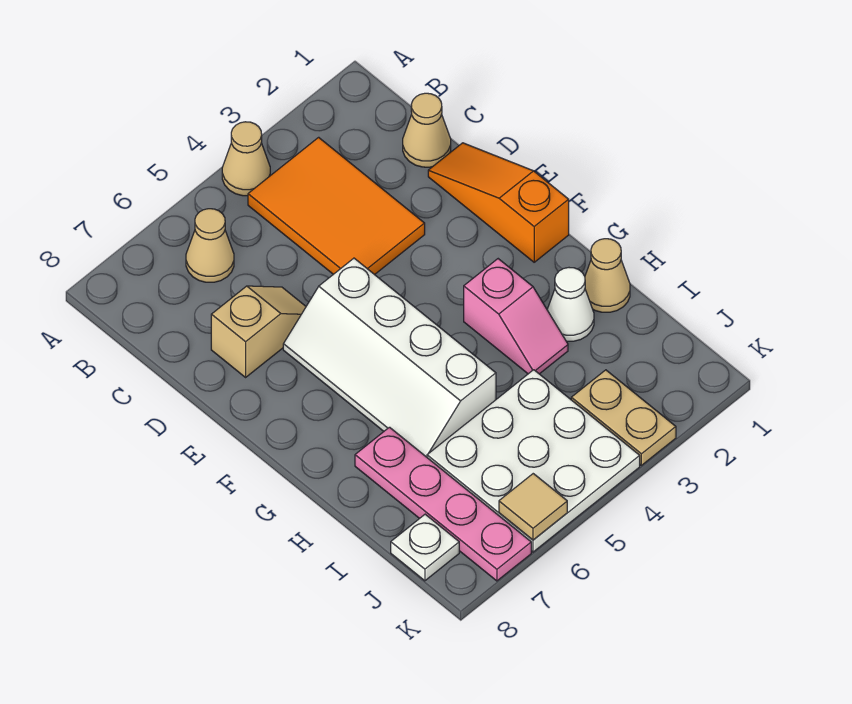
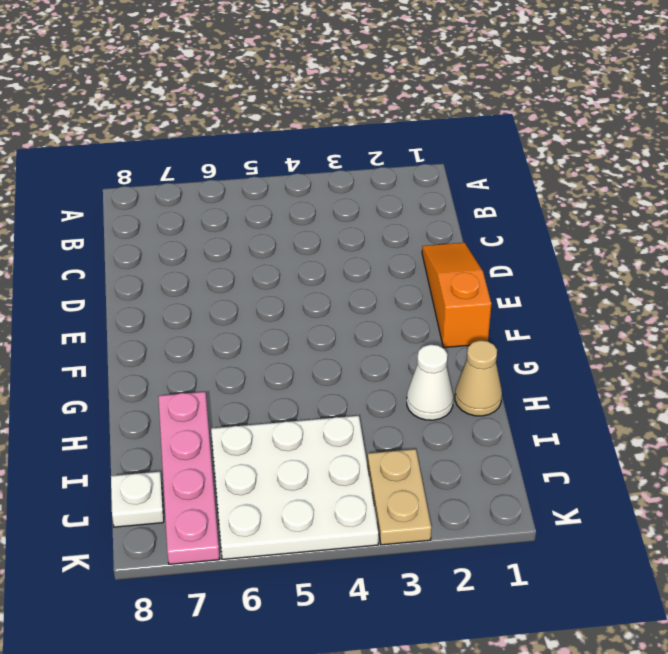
none -> tan cone A4 level 1
none -> orange tile B3:D4 level 1
none -> tan cone B6 level 1

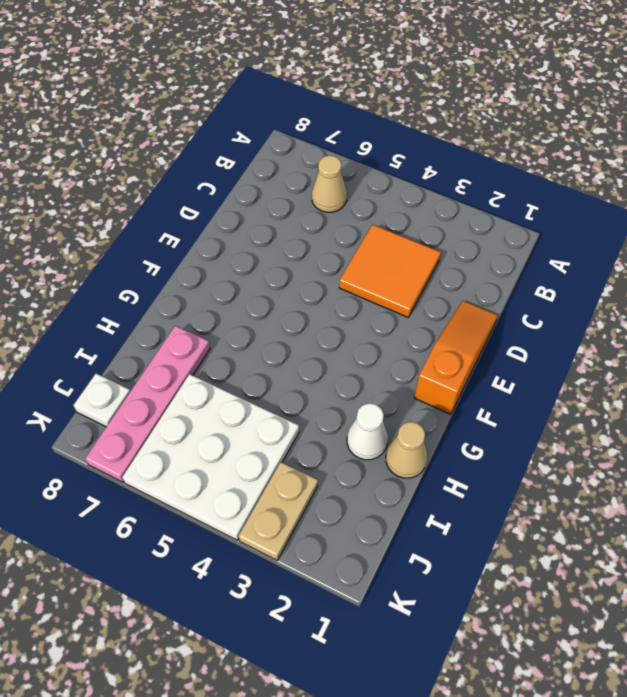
orange tile C3:D4 level 1 -> orange tile B3:D4 level 1
none -> tan cone A4 level 1
none -> tan cone C1 level 1
none -> tan slope D6:D7 level 1 top 7

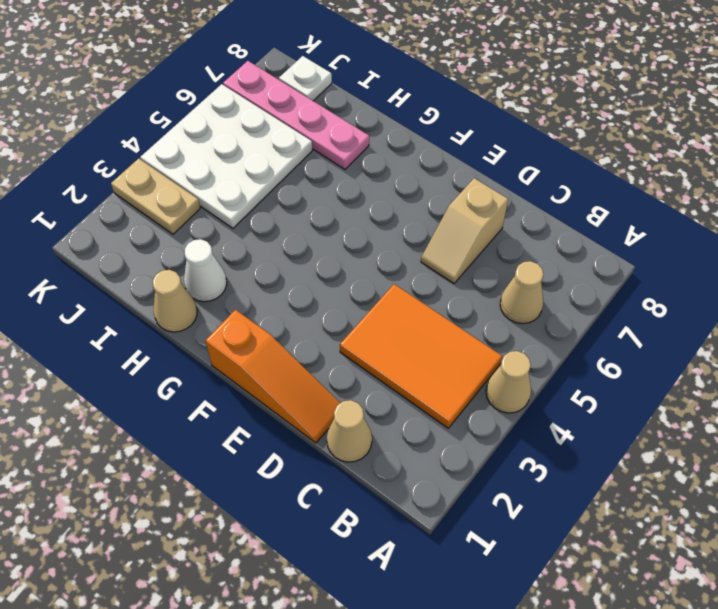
none -> white slope E5:H6 level 1 top 5
none -> pink slope G3:H3 level 1 top G
none -> tan tile K6 level 2

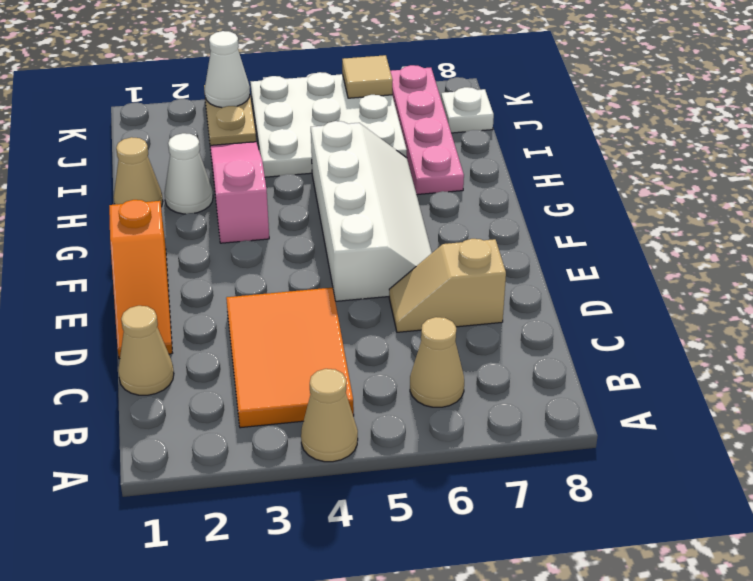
pink slope G3:I3 level 1 top G -> pink slope G3:H3 level 1 top G
white cone K3 level 2 -> none

